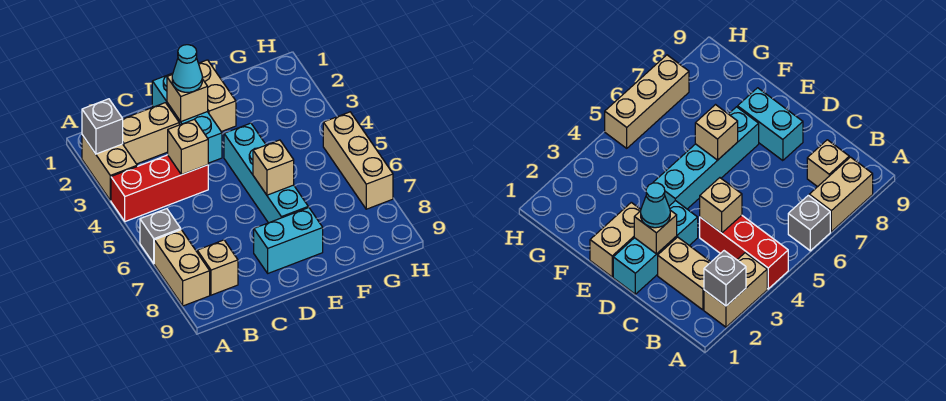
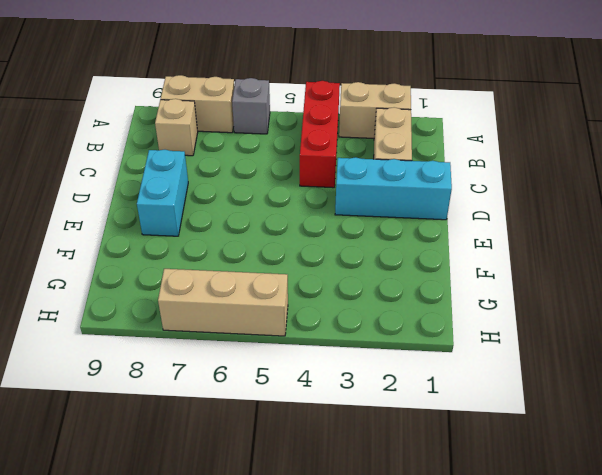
none -> tan brick E1:E2 level 1
none -> cyan brick E4:E7 level 1
none -> grey brick A2 level 2

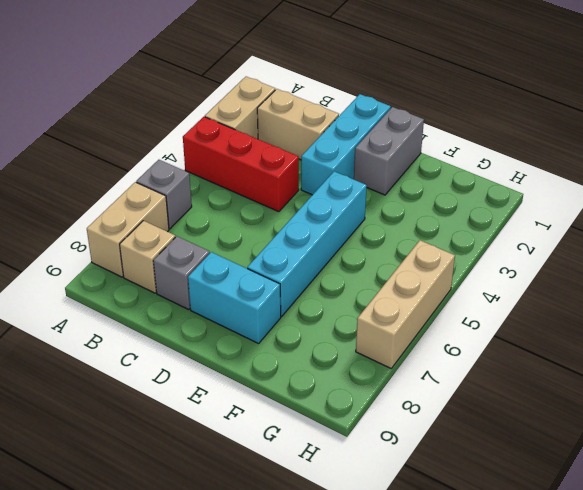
grey brick C8 level 1 -> grey brick A2 level 2
grey brick E1:E2 level 1 -> tan brick E1:E2 level 1
none -> tan brick C4 level 2
none -> tan brick D2 level 2
none -> tan brick E6 level 2

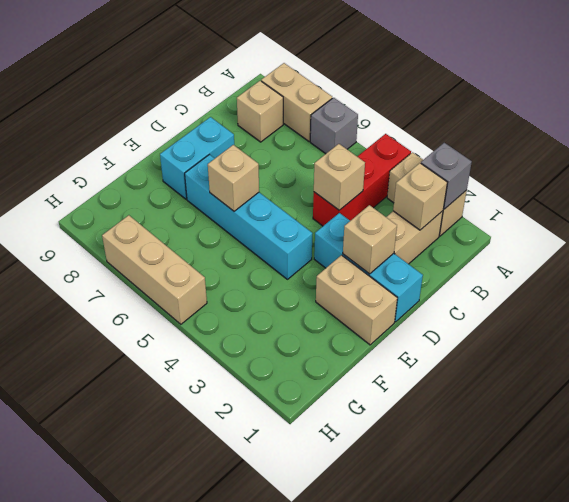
tan brick B2 level 2 -> none
none -> cyan cone D2 level 3

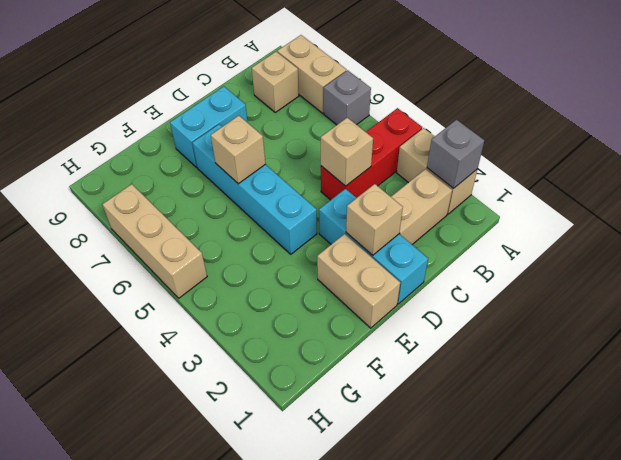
none -> cyan cone D2 level 3

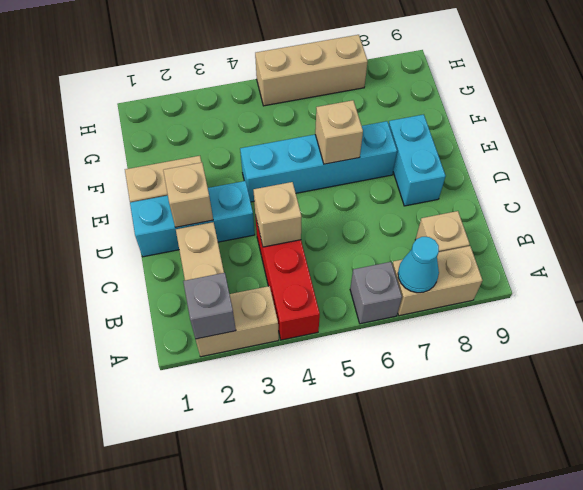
cyan cone A7 level 2 -> cyan cone D2 level 3

